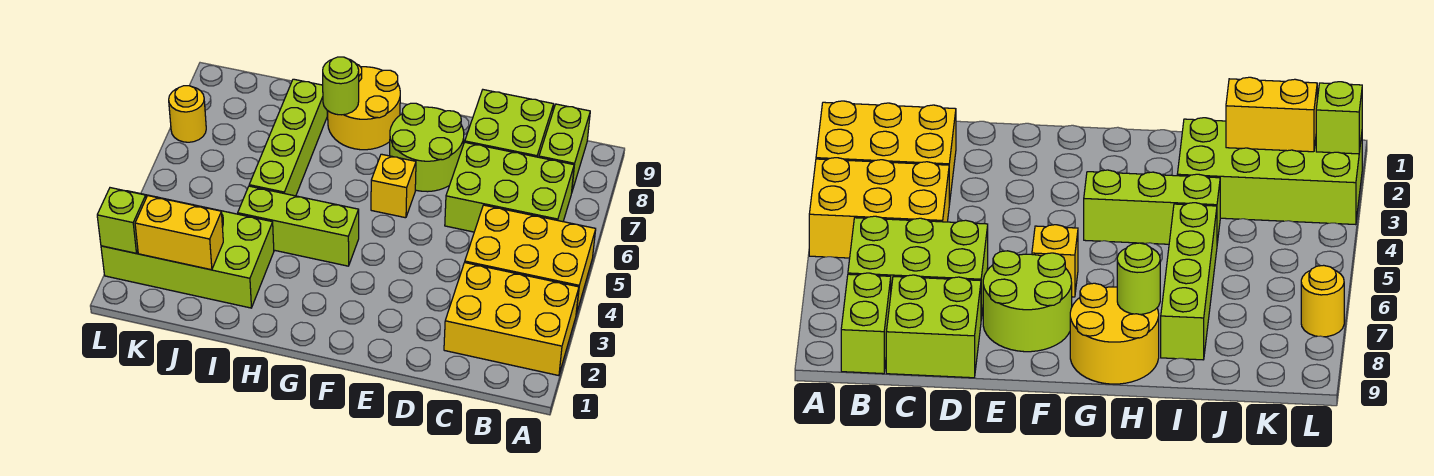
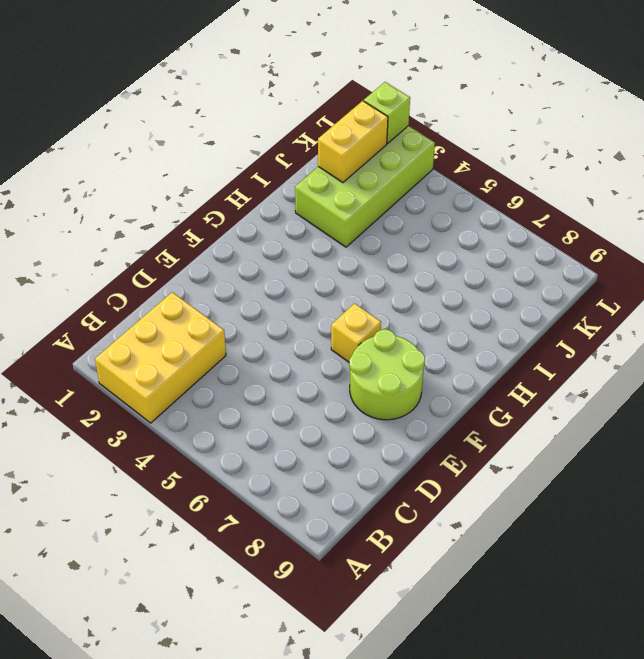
none -> yellow brick A4:C5 level 1
none -> lime brick B6:D7 level 1
none -> lime brick B8:B9 level 1

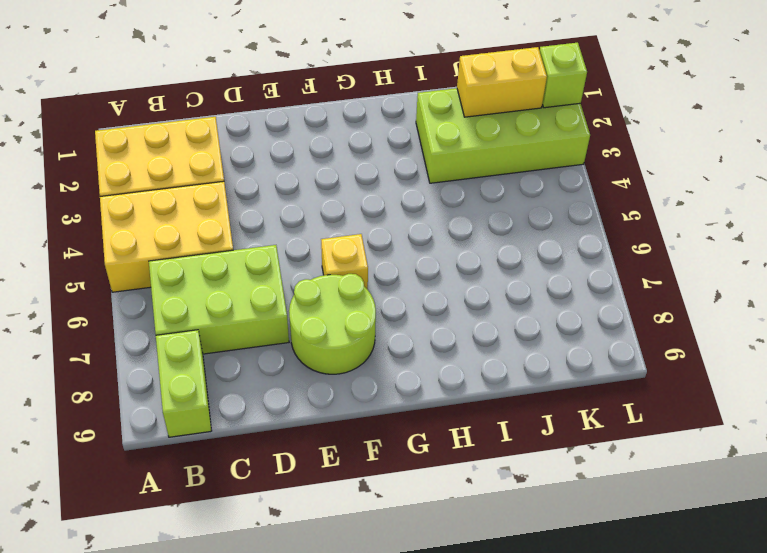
none -> lime brick C8:D9 level 1
none -> lime brick G4:I4 level 1
none -> yellow round brick G8:H9 level 1

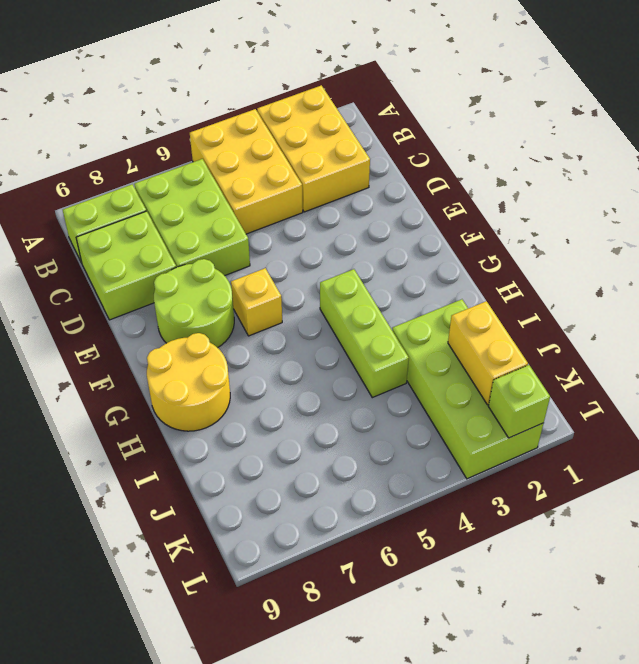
none -> lime brick I5:I8 level 1
none -> yellow round brick L7 level 1
none -> lime round brick H8 level 2

